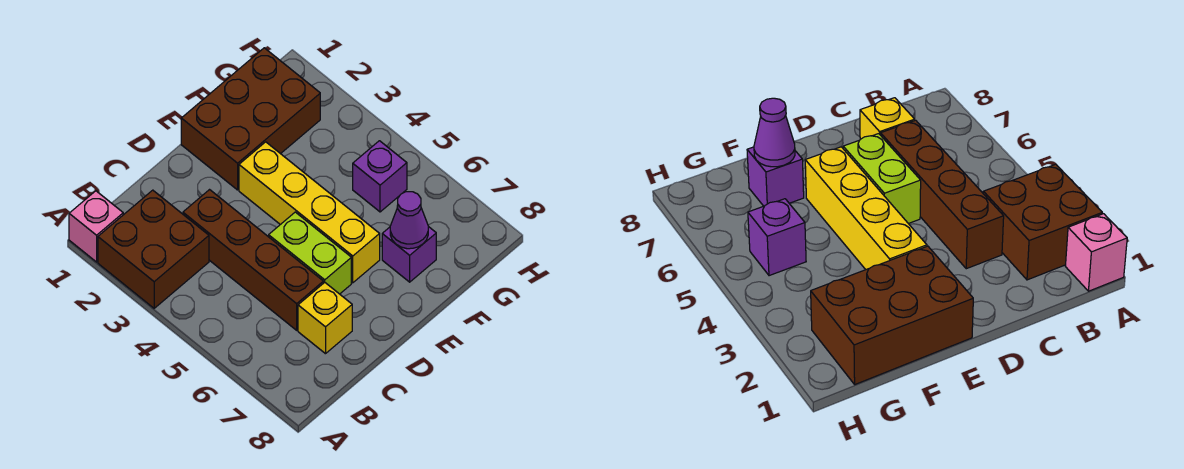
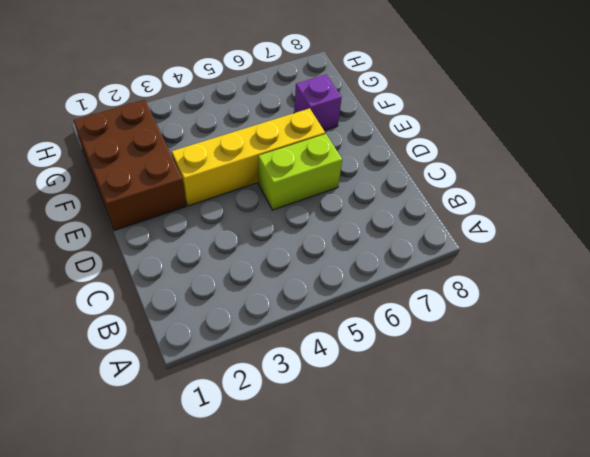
none -> pink brick A1 level 1
none -> brown brick A2:B3 level 1

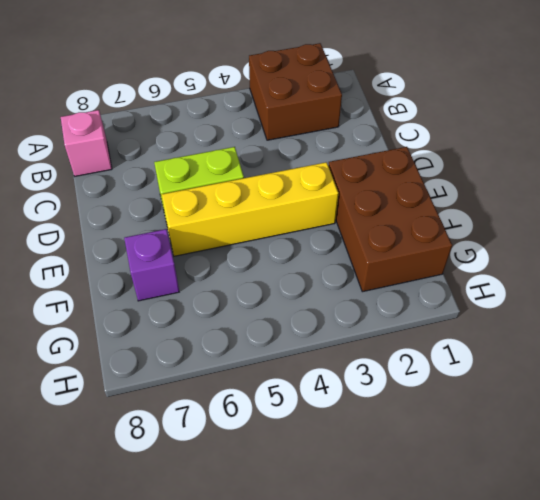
pink brick B8 level 1 -> pink brick A1 level 1
none -> brown brick C3:C6 level 1
none -> yellow brick C7 level 1

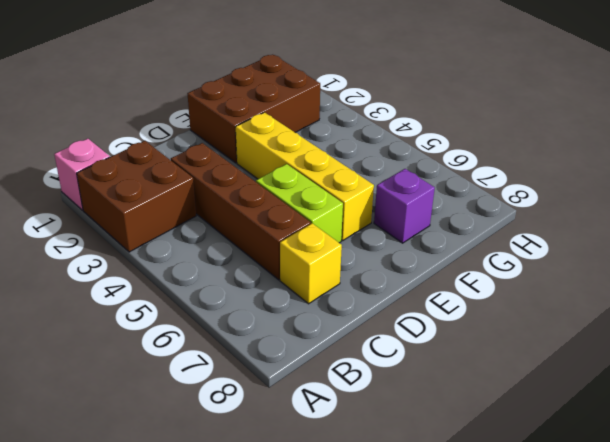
none -> purple brick G5 level 1
none -> purple cone F7 level 2

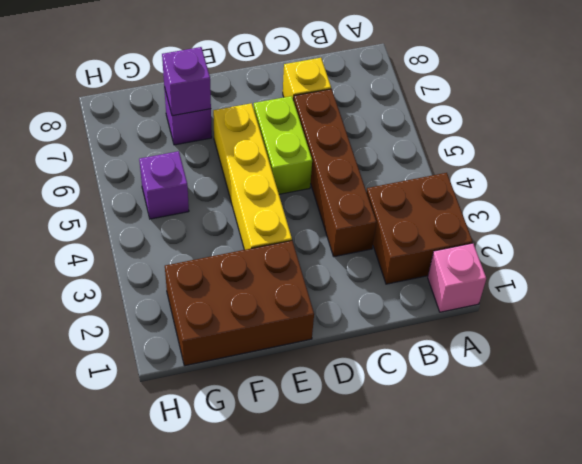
purple brick F7 level 2 -> purple cone F7 level 2

